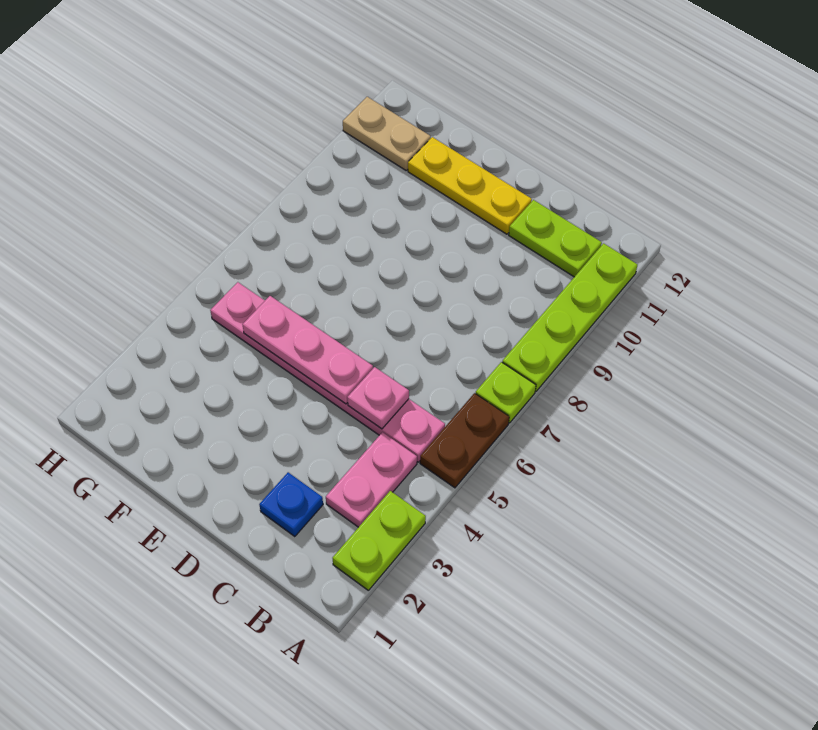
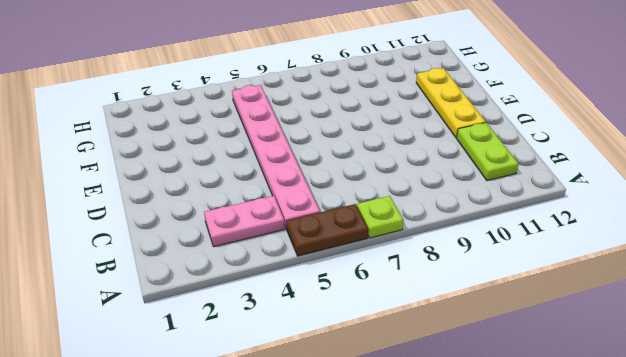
none -> lime plate A2:A3 level 1
none -> lime plate A8:A11 level 1
none -> blue plate C2 level 1

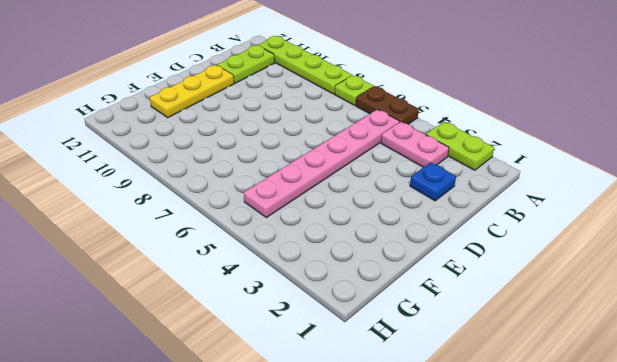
none -> tan plate G11:H11 level 1
none -> pink plate C5 level 2
none -> pink plate D5:F5 level 2

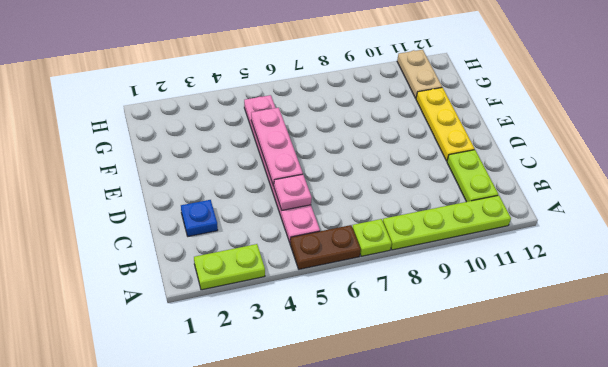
none -> pink plate B3:B4 level 1

